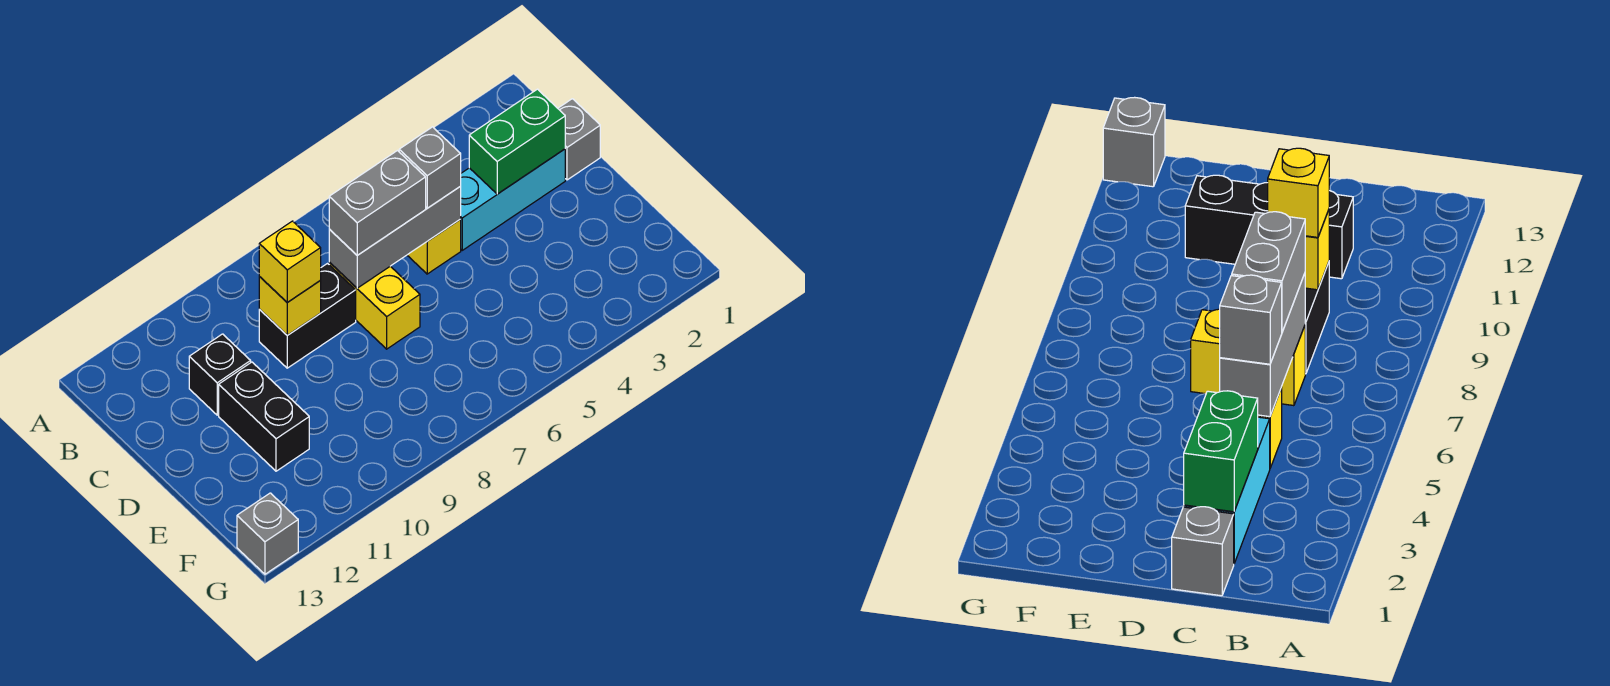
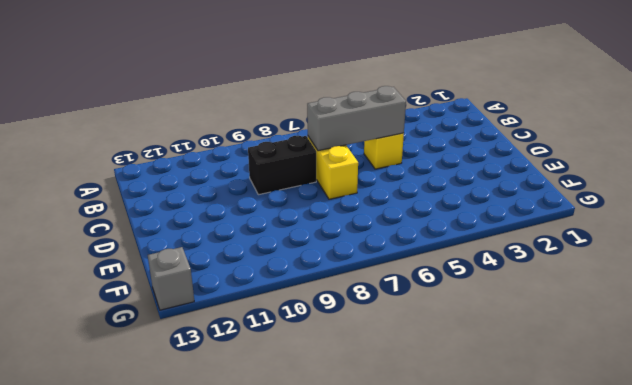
none -> grey brick C1 level 1
none -> cyan brick C2:C4 level 1
none -> black brick C11 level 1

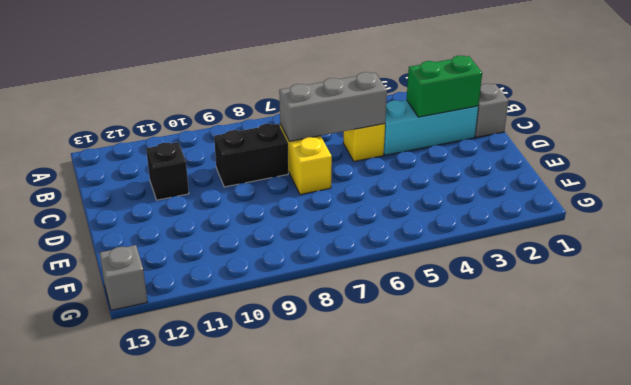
none -> black brick D11:E11 level 1
none -> yellow brick C9 level 2
none -> grey brick C5 level 3

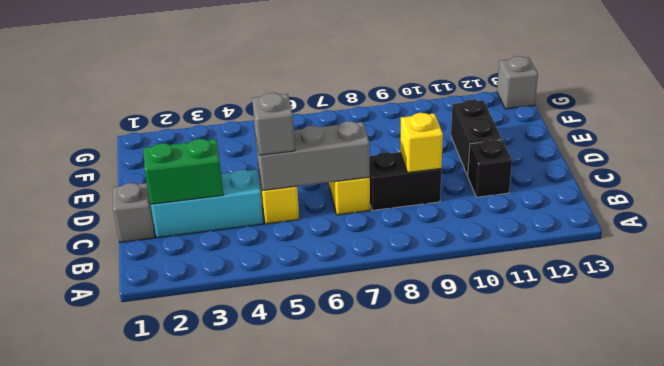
none -> grey brick C6:C7 level 3
none -> yellow brick C9 level 3

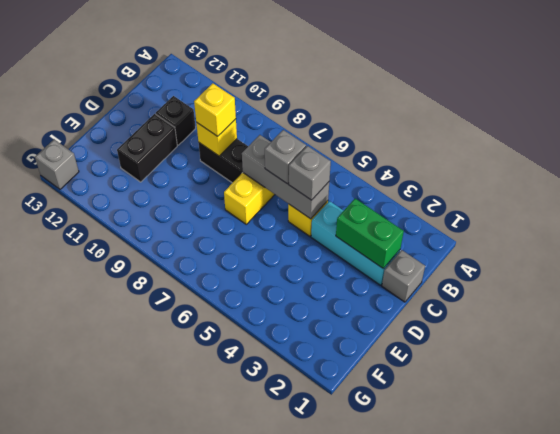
grey brick C6 level 3 -> grey brick C6:C7 level 3

